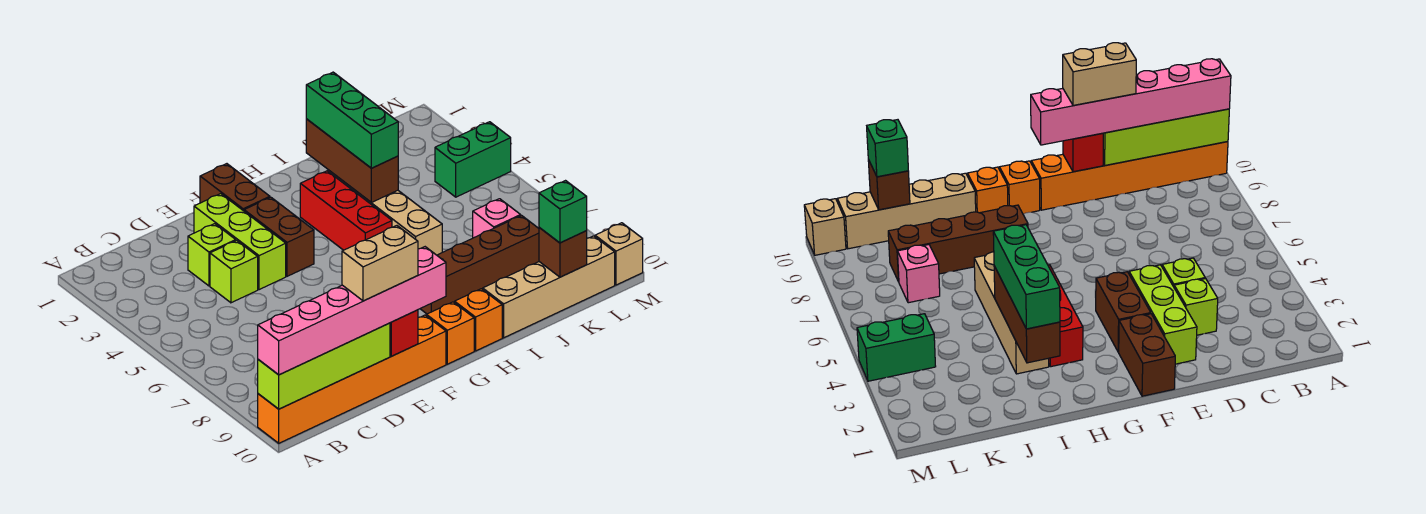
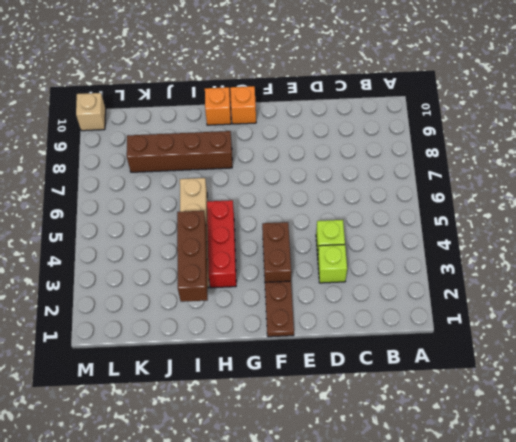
brown plate F1:F2 level 1 -> brown brick F1:F2 level 1
none -> orange brick A10:F10 level 1
none -> lime brick E2:E4 level 1
none -> tan brick I10:L10 level 1

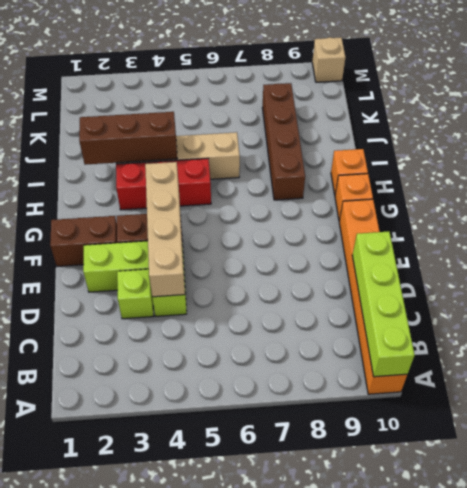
tan brick D4:G4 level 2 -> tan brick I10:L10 level 1
none -> pink brick K7 level 1
none -> green brick L4:M4 level 1
none -> red brick E10 level 2

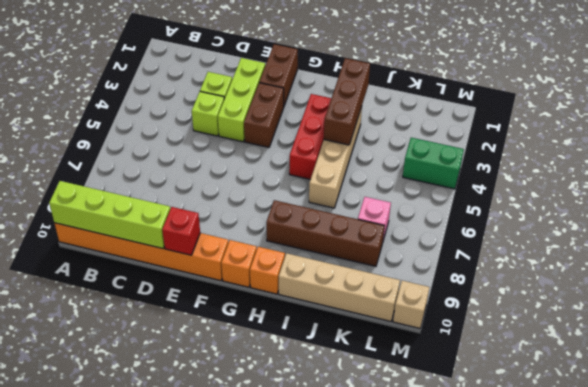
none -> brown brick K10 level 2
none -> pink brick A10:F10 level 3
none -> green brick I2:I4 level 3

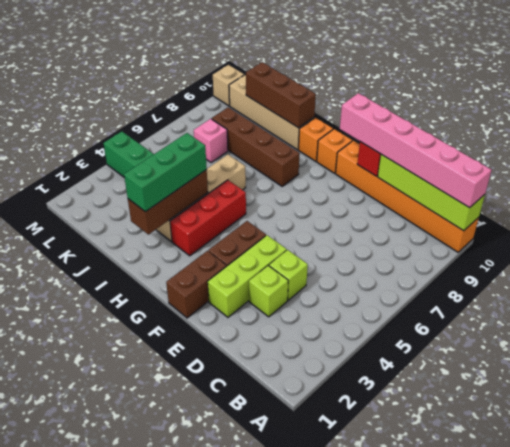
brown brick I10:K10 level 2 -> brown brick K10 level 2
none -> green brick K10 level 3
none -> tan brick D10:E10 level 4

